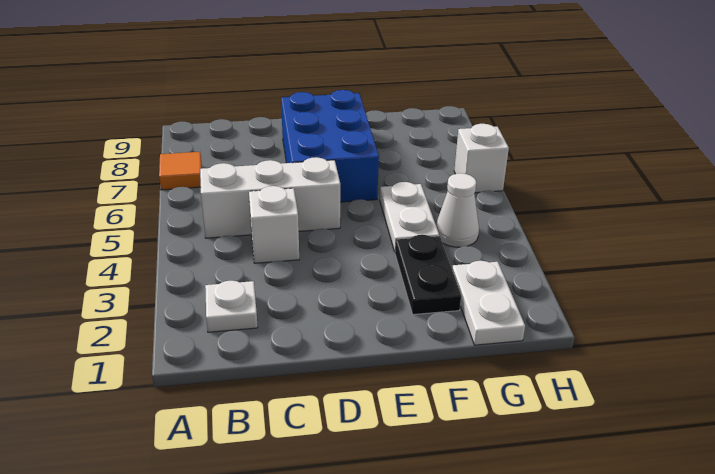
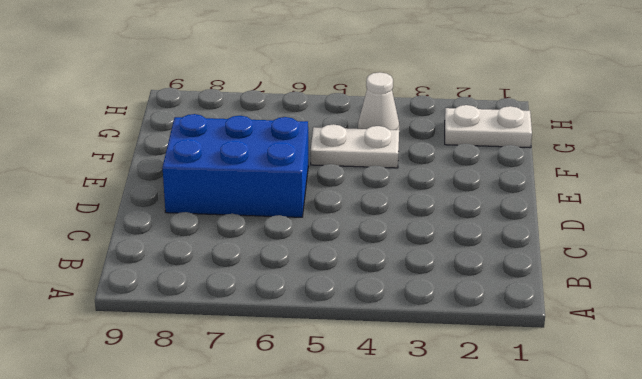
none -> orange tile A7 level 1
none -> white plate B2 level 1

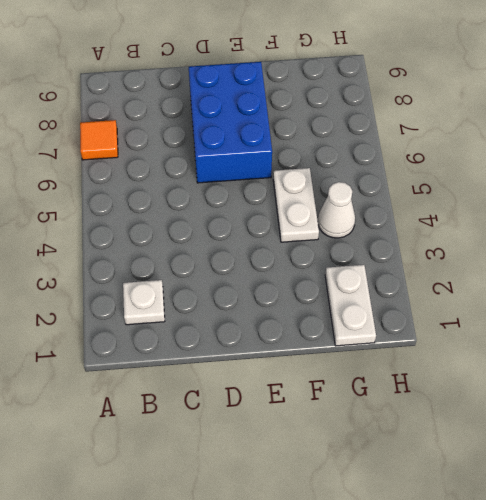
none -> white brick B5:D5 level 1
none -> white brick C4 level 1

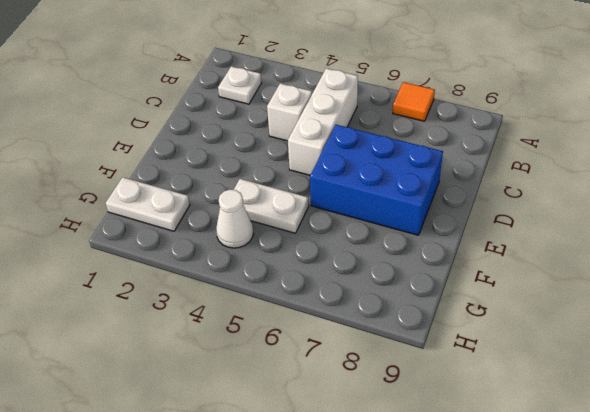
none -> black plate F2:F3 level 1
none -> white brick H6 level 1

